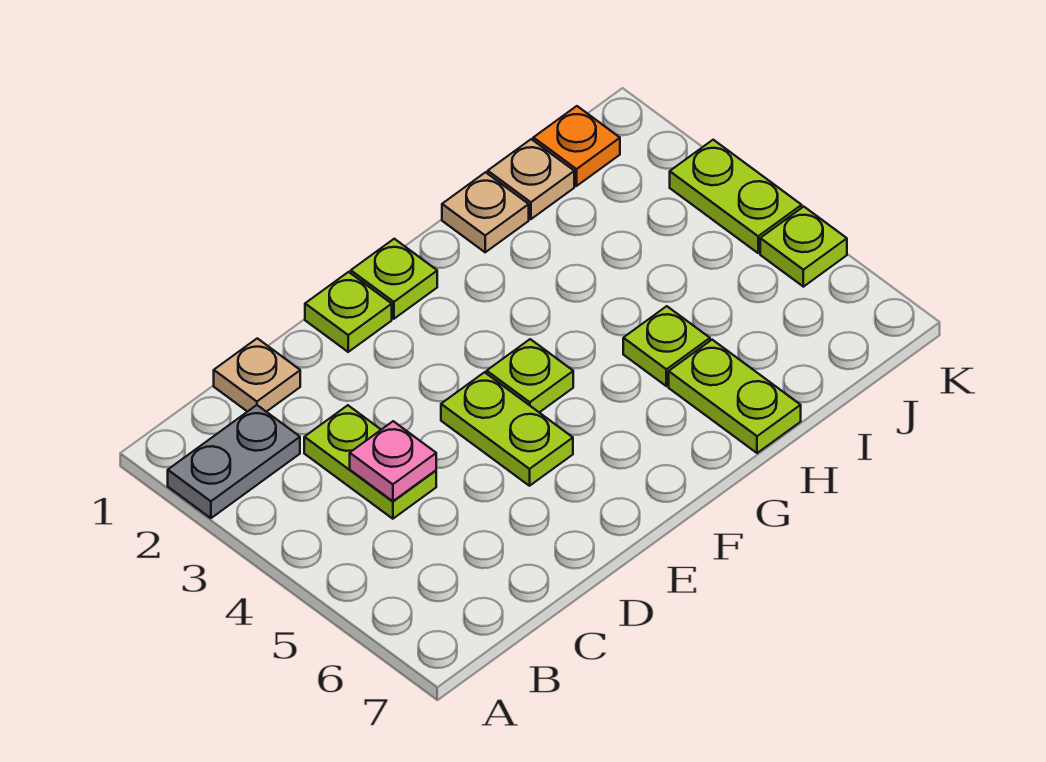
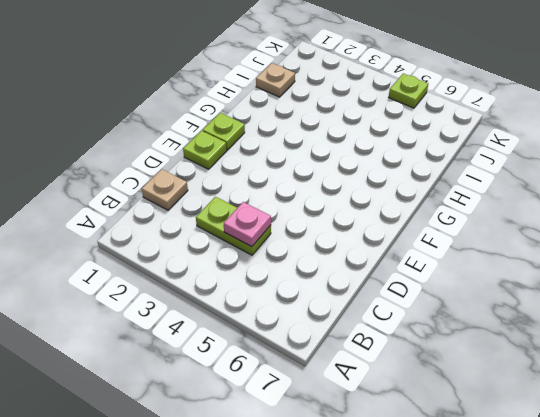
none -> grey plate A2:B2 level 1
none -> lime plate E4:E5 level 1
none -> lime plate F4 level 1

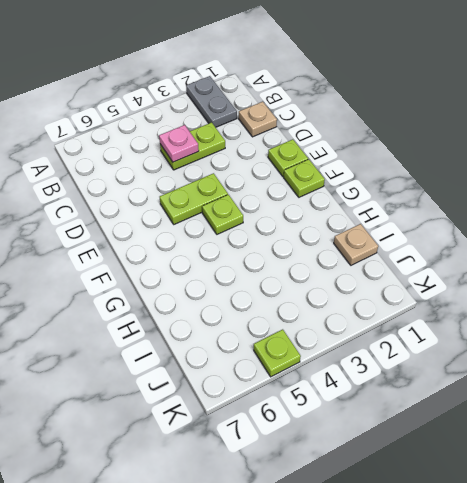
none -> tan plate H1 level 1
none -> lime plate H5 level 1
none -> lime plate H6:H7 level 1

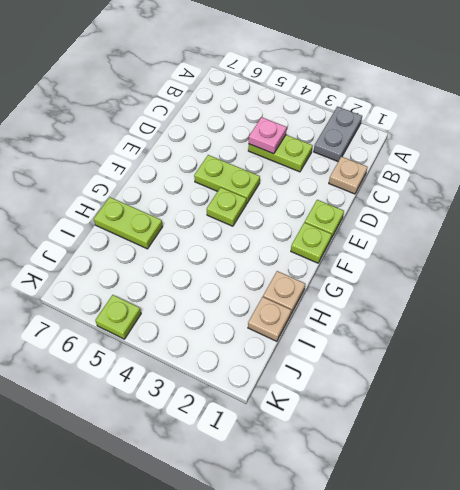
none -> lime plate H5 level 1
none -> orange plate J1 level 1
none -> lime plate K3:K4 level 1

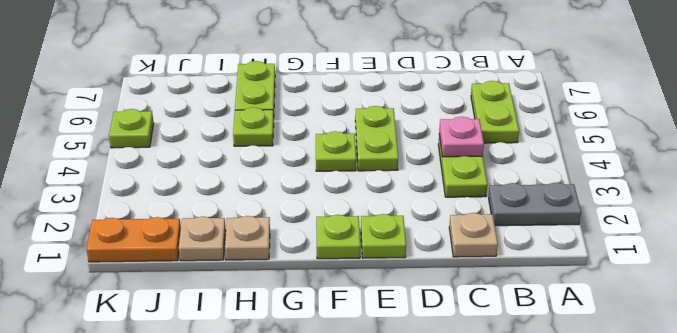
lime plate B5:B6 level 1 -> lime plate K3:K4 level 1
orange plate J1:K1 level 1 -> orange plate J1 level 1

